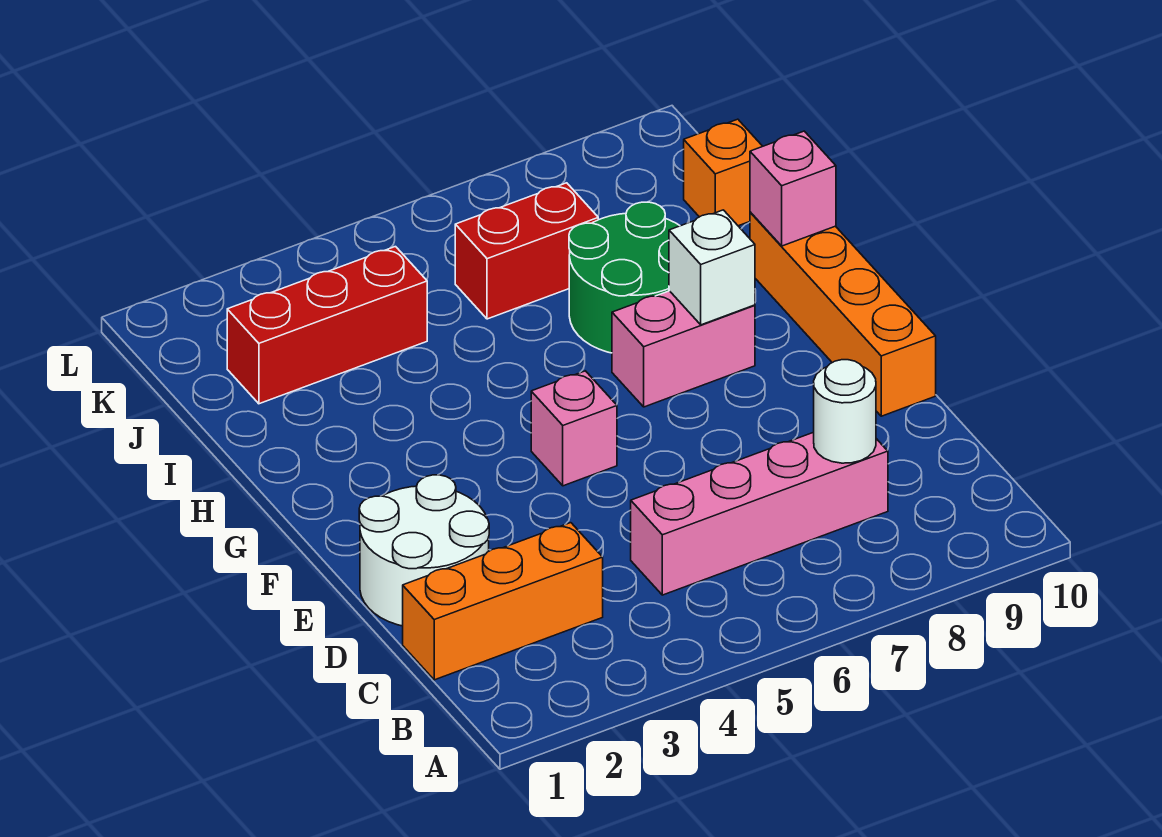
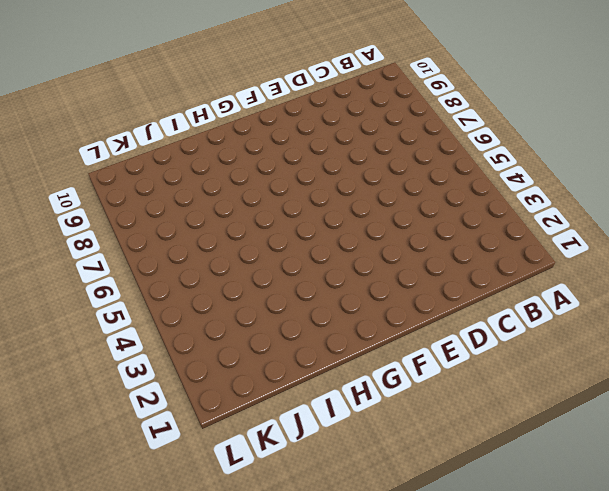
none -> orange brick C1:C3 level 1
none -> pink brick C5:C8 level 1
none -> white round brick D1:E2 level 1

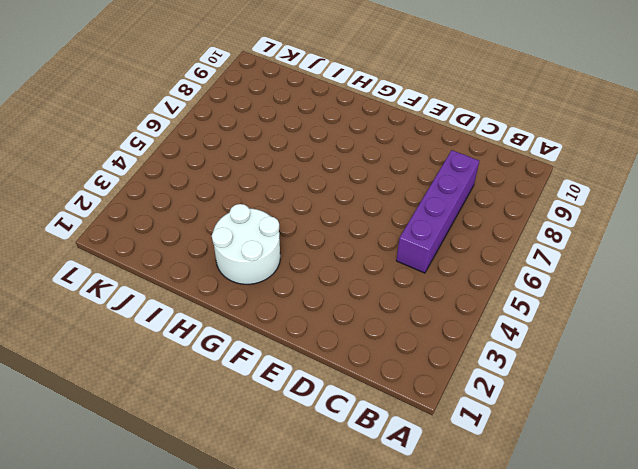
purple brick C5:C8 level 1 -> pink brick C5:C8 level 1
white round brick G2:H3 level 1 -> white round brick D1:E2 level 1
none -> orange brick C1:C3 level 1
none -> orange brick E10:H10 level 1
none -> pink brick F5 level 1

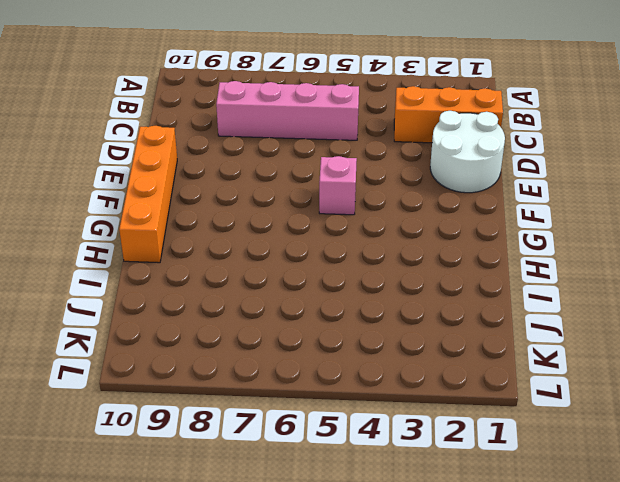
none -> pink brick G7:G8 level 1
none -> green round brick H7:I8 level 1
none -> red brick J2:J4 level 1

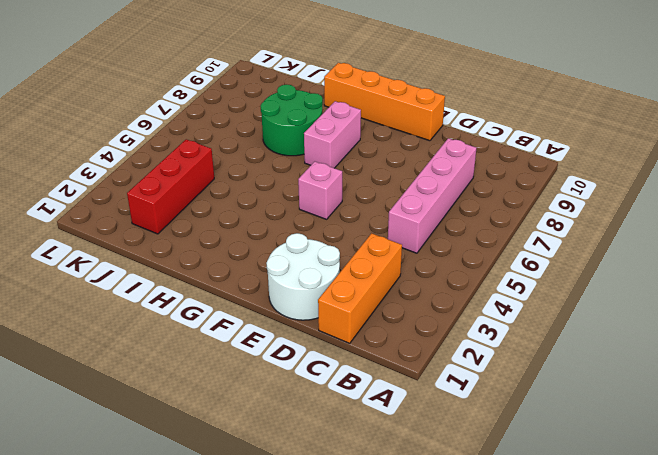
none -> red brick J6:J7 level 1
none -> orange brick J10 level 1
none -> white round brick C8 level 2

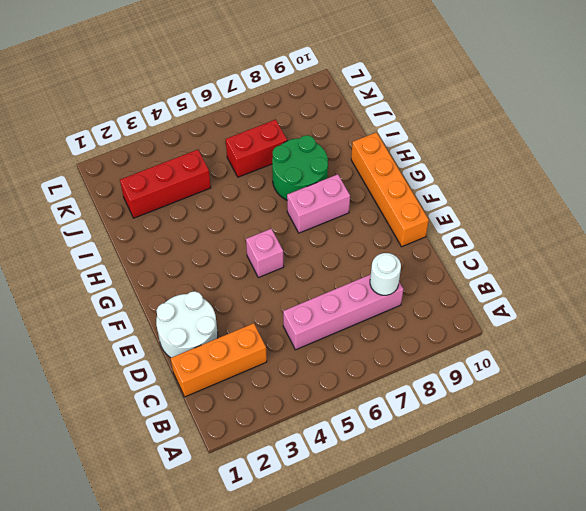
none -> orange brick J10 level 1
none -> white brick G8 level 2
none -> pink brick H10 level 2

